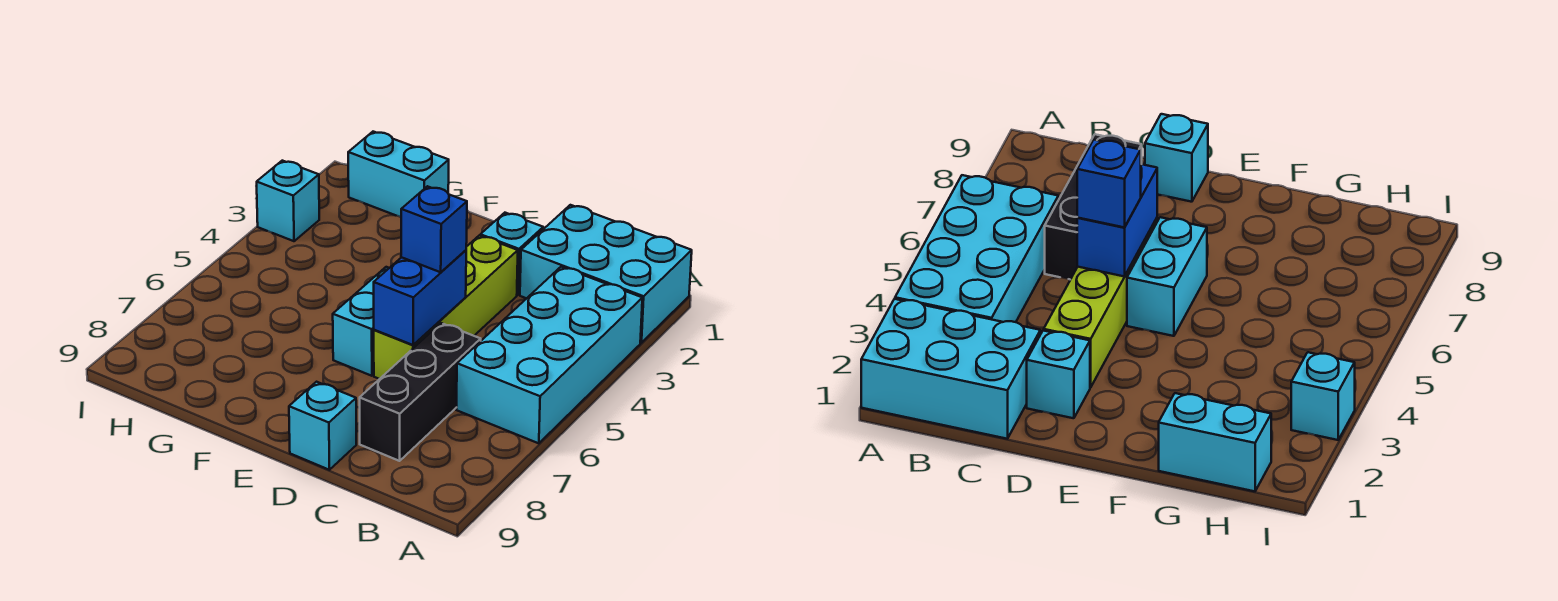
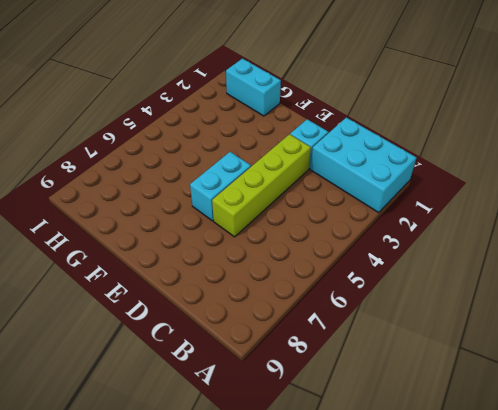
none -> cyan brick A3:B6 level 1
none -> black brick C6:C8 level 1

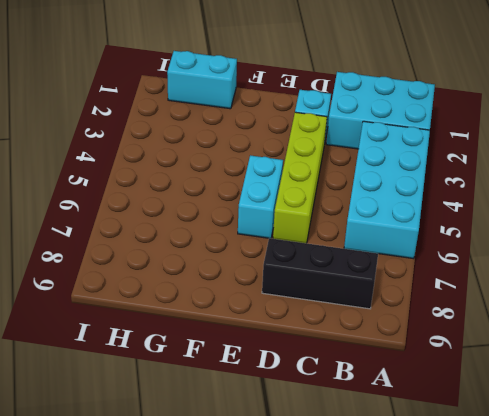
black brick B8:D8 level 1 -> black brick C6:C8 level 1
none -> cyan brick D9 level 1
none -> cyan brick I3 level 1

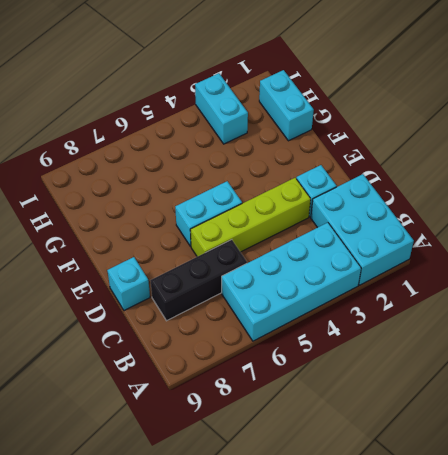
cyan brick H3:I3 level 1 -> cyan brick I3 level 1
none -> blue brick D5:D6 level 2
none -> blue brick D5 level 3

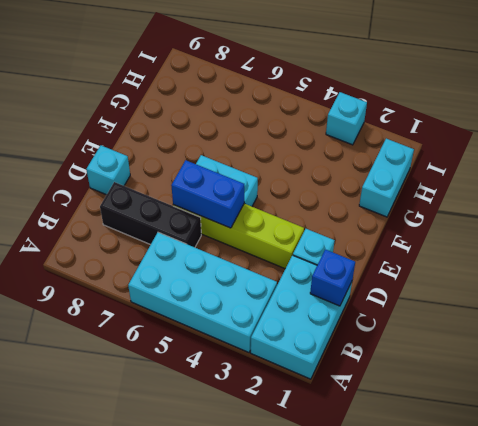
blue brick C1 level 2 -> blue brick D5 level 3

